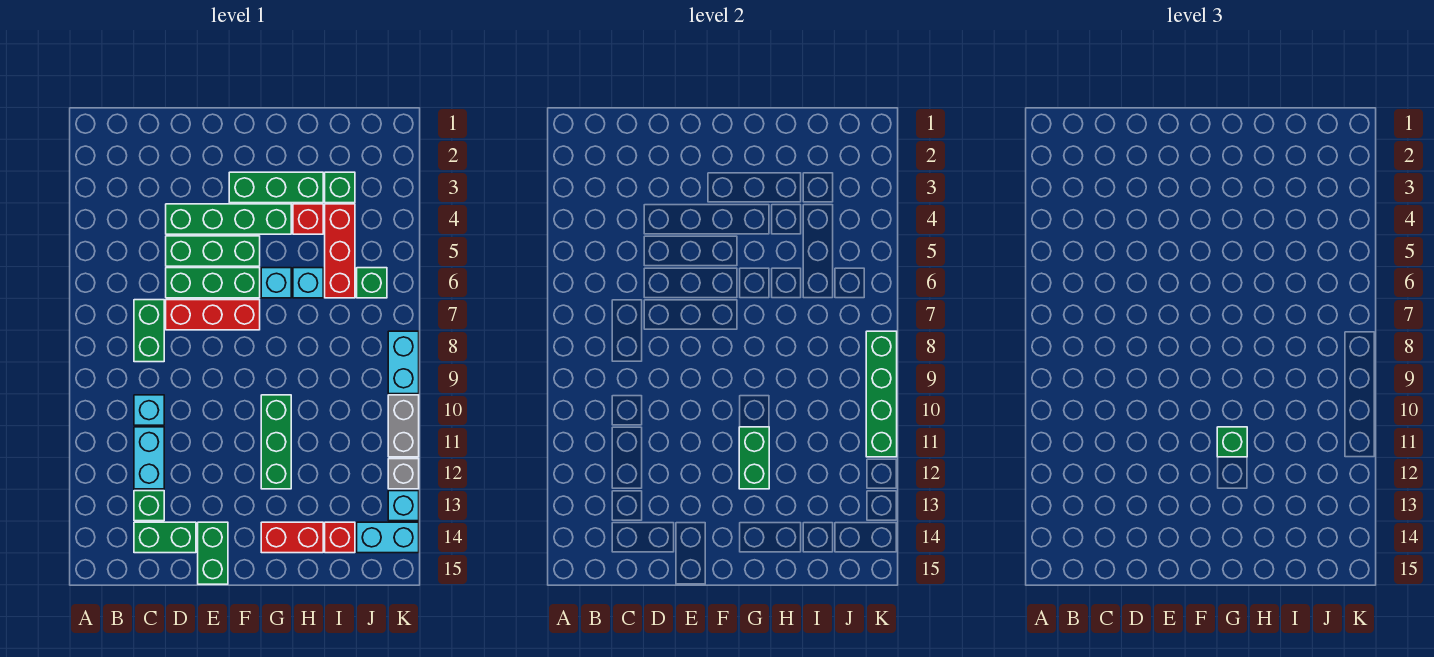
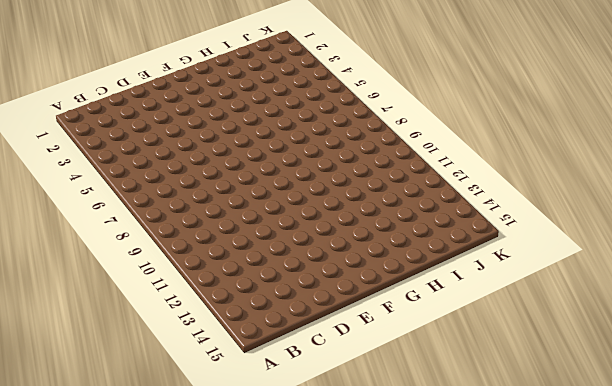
none -> green brick C7:C8 level 1
none -> cyan brick C10 level 1
none -> cyan brick C11:C12 level 1

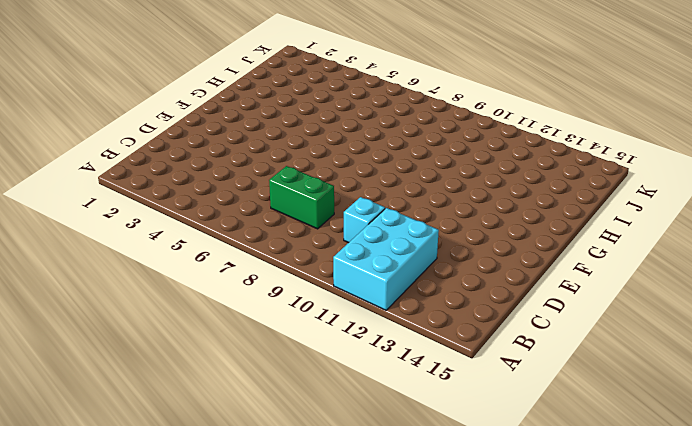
cyan brick A11:C12 level 1 -> cyan brick C11:C12 level 1
none -> green brick C13 level 1
none -> green brick C14:D14 level 1
none -> green brick D4:G4 level 1

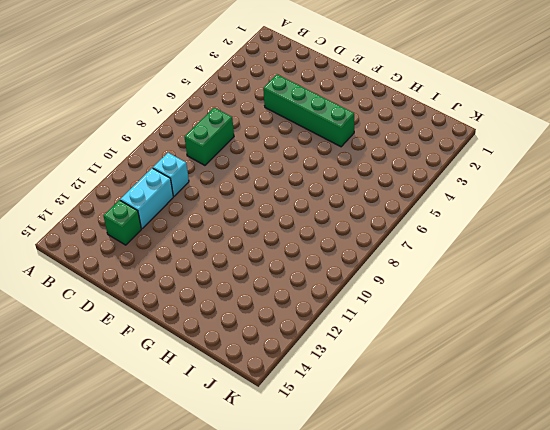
none -> green brick C14:D14 level 1
none -> green brick D5:F5 level 1
none -> green brick D6:F6 level 1

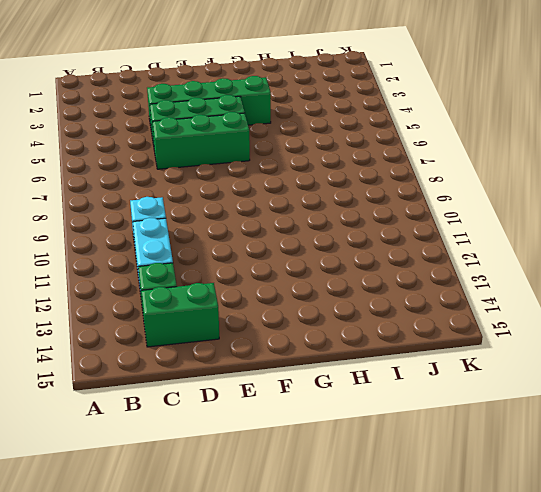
none -> green brick C7:C8 level 1
none -> red brick D7:F7 level 1
none -> green brick E14:E15 level 1

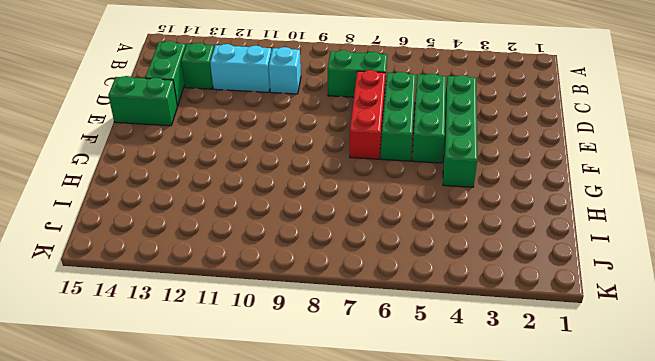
none -> green brick F3:H3 level 1
none -> cyan brick G6 level 1
none -> green brick G10:G12 level 1

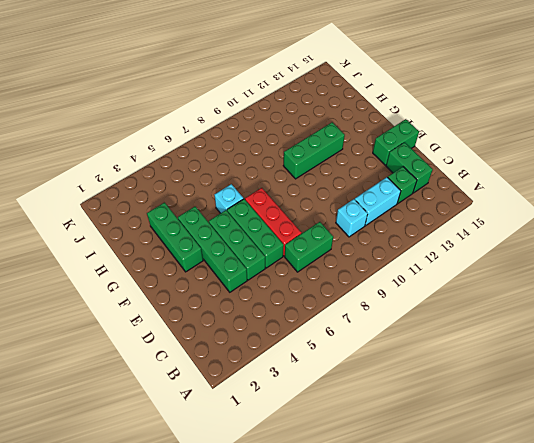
none -> red brick G14:H14 level 1
none -> red brick H4 level 1
none -> cyan brick H6 level 1

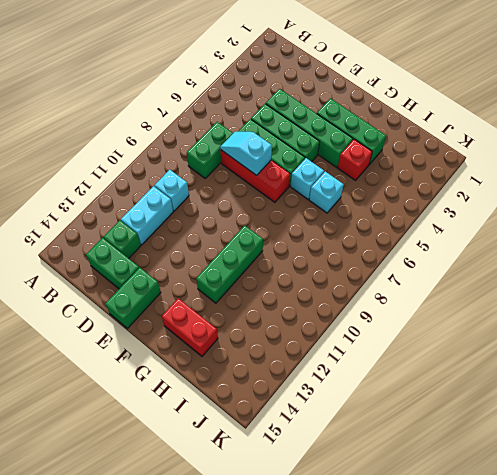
cyan slope D7:E7 level 2 top E -> none
none -> green brick I3 level 1
none -> red brick I4:I6 level 1
none -> red brick I14 level 1

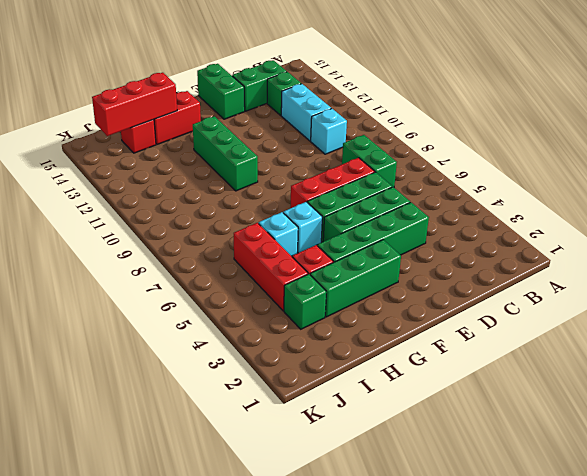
red brick H14:J14 level 2 -> none
none -> green brick J6 level 1
none -> cyan brick J14:K14 level 1
none -> cyan brick K8:K9 level 1

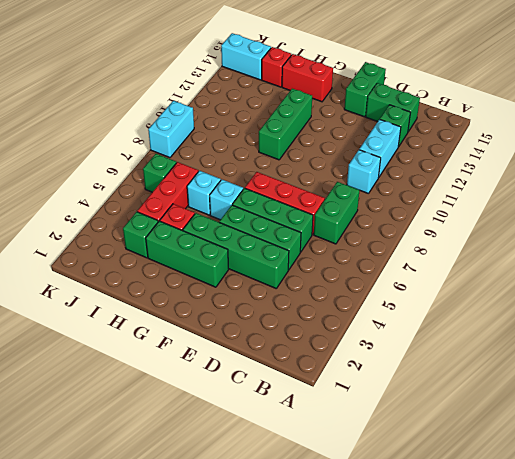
none -> grey brick K10:K11 level 1
none -> grey brick K12 level 1
none -> cyan brick K13 level 1

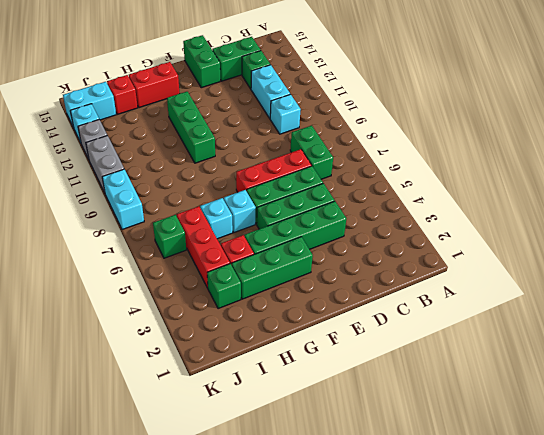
none -> green brick G11:G12 level 2
none -> green brick K8:K11 level 2
none -> green brick G11 level 3

